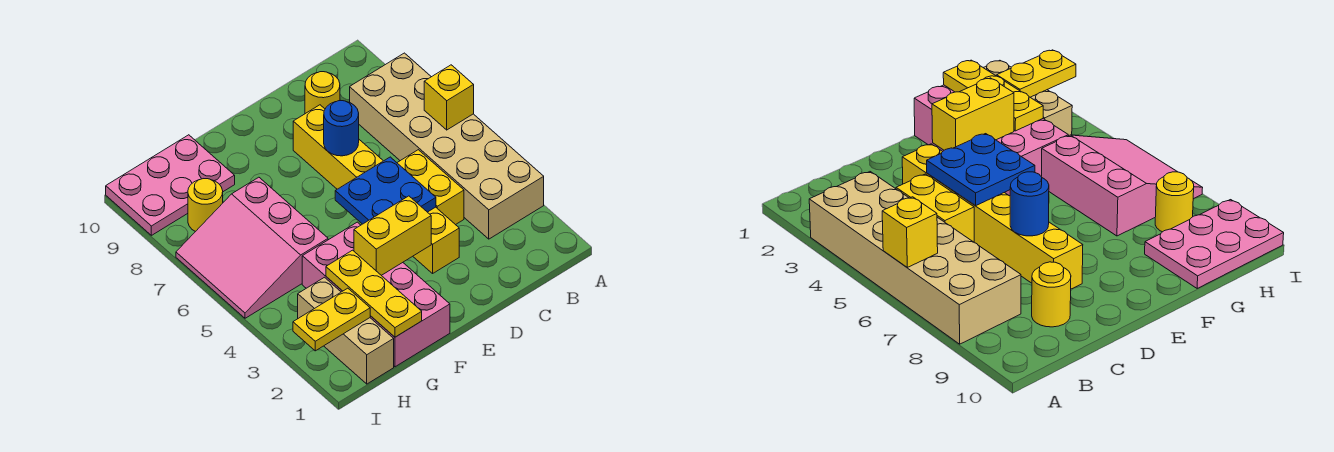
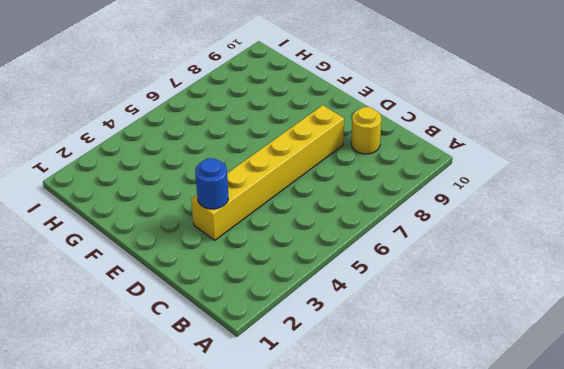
blue round brick D3 level 2 -> blue round brick D7 level 2
none -> tan brick A3:B8 level 1
none -> yellow brick C4:C5 level 1
none -> pink brick F1:G4 level 1

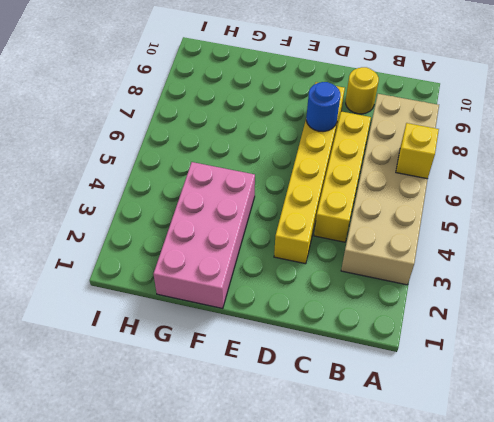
yellow brick C4:C7 level 1 -> yellow brick C4:C5 level 1
none -> pink slope G5:I7 level 1 top G
none -> pink plate G9:I10 level 1
none -> tan brick H1:H3 level 1

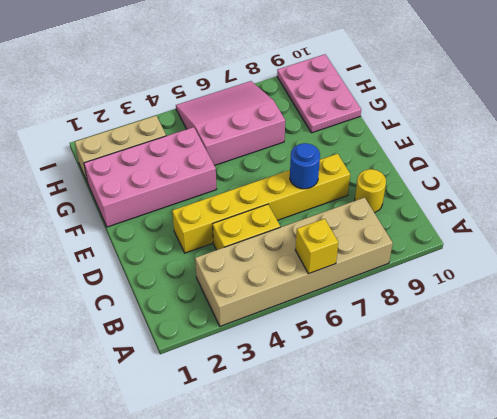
none -> yellow round brick H8 level 1
none -> blue plate D4:E5 level 2
none -> yellow brick E3:F3 level 2

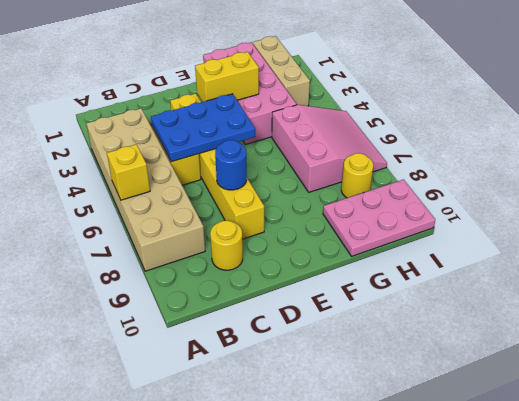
blue plate C4:E5 level 2 -> blue plate D4:E5 level 2
none -> yellow plate G1:G3 level 2
none -> yellow plate H2:I2 level 2

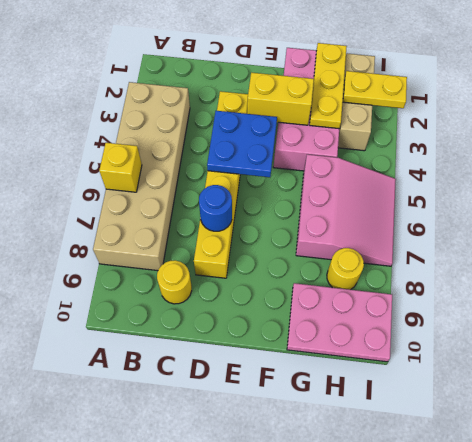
none -> yellow brick C4:C5 level 1

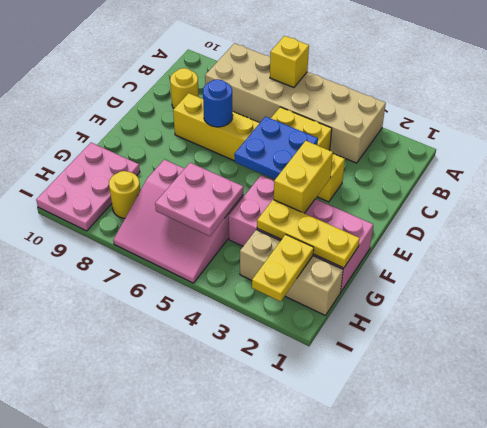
pink plate G5:H6 level 2 -> none

